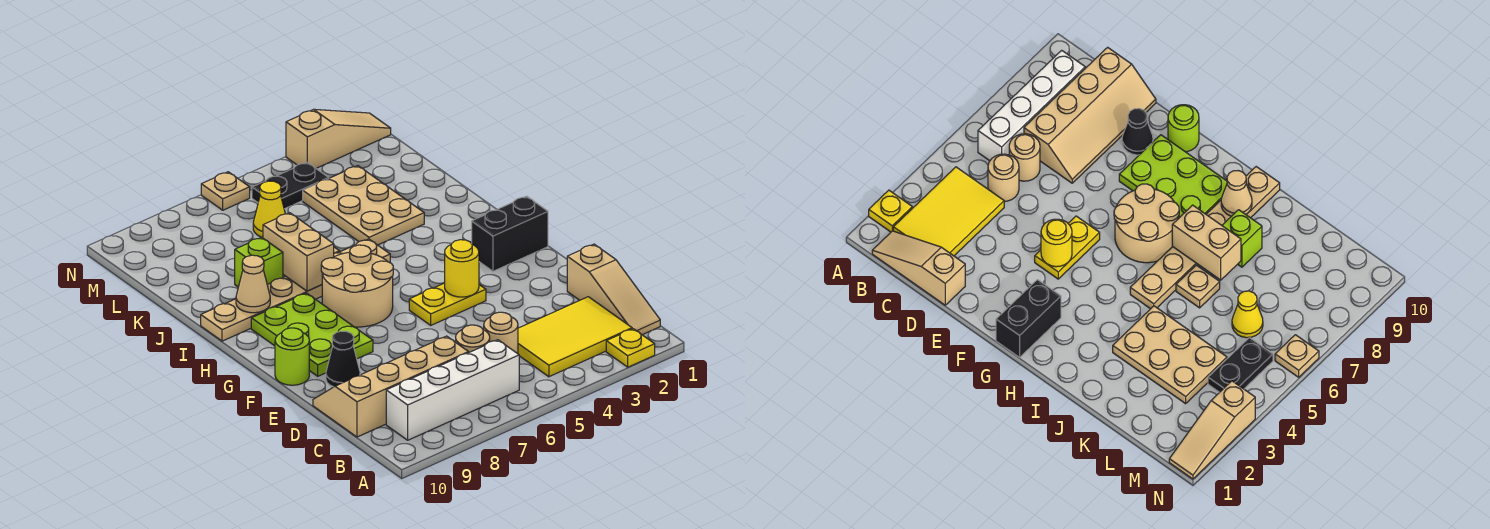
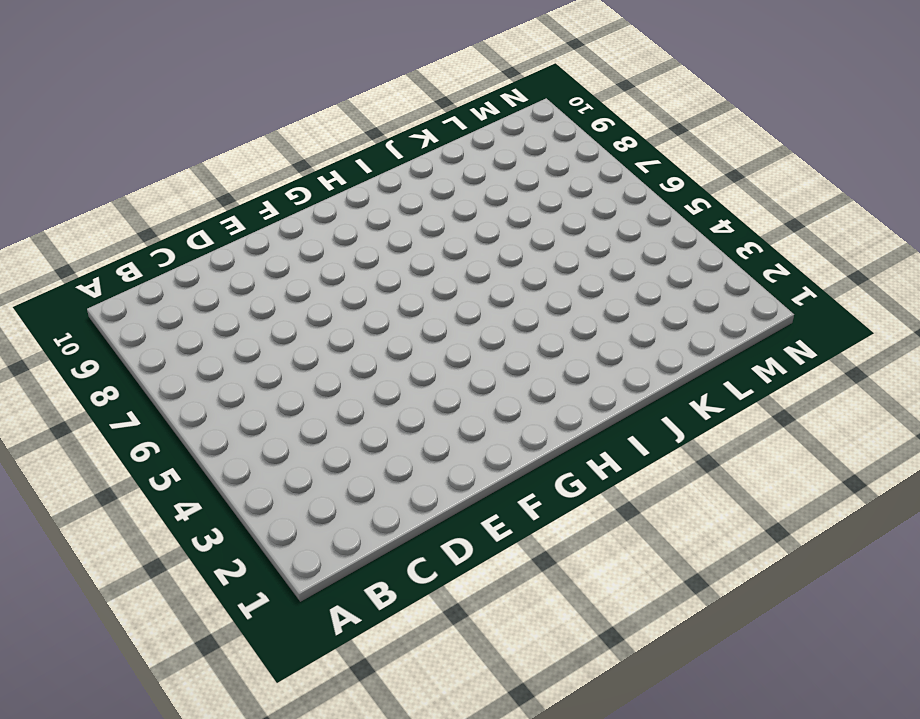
none -> yellow plate A2 level 1
none -> tan slope B1:D1 level 1 top D
none -> yellow tile B2:C4 level 1

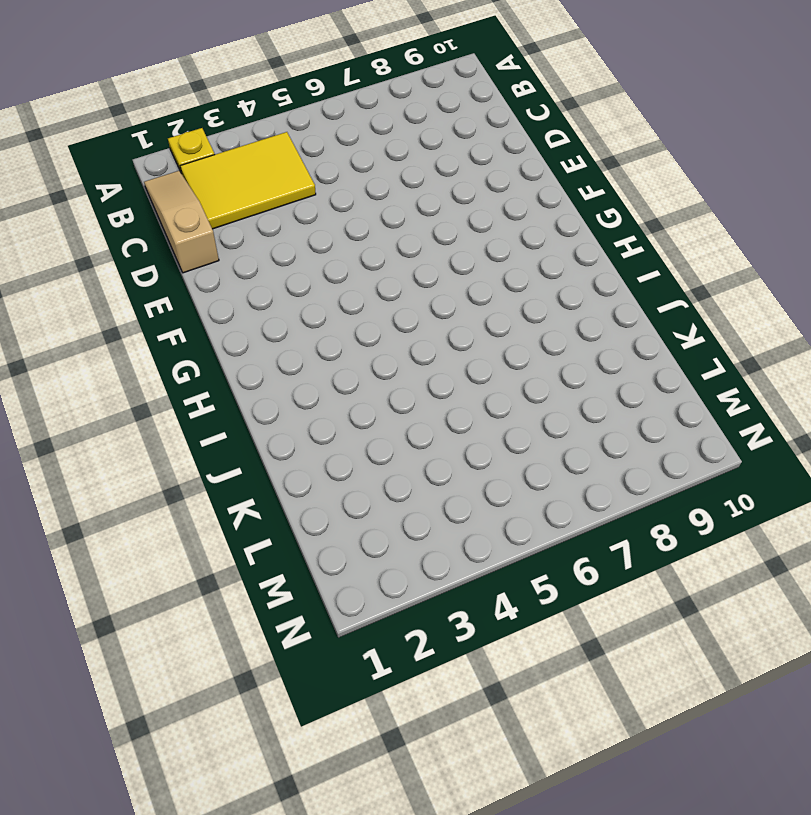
none -> white brick B6:B9 level 1
none -> tan round brick C5 level 1
none -> tan round brick C6 level 1

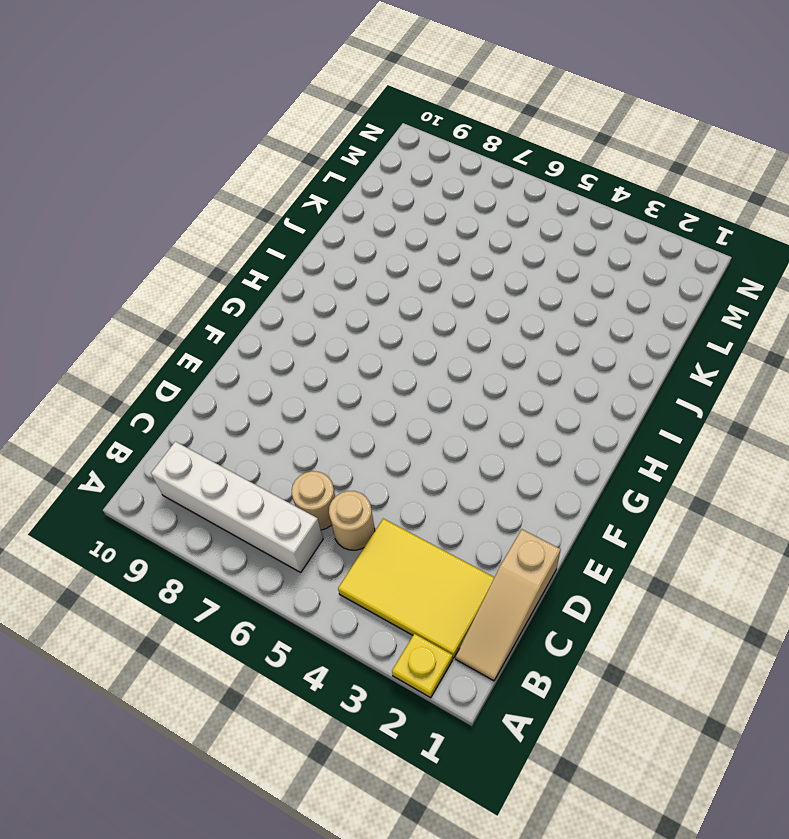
none -> tan slope C7:D10 level 1 top C
none -> black cone E9 level 1
none -> yellow plate F4:F5 level 1

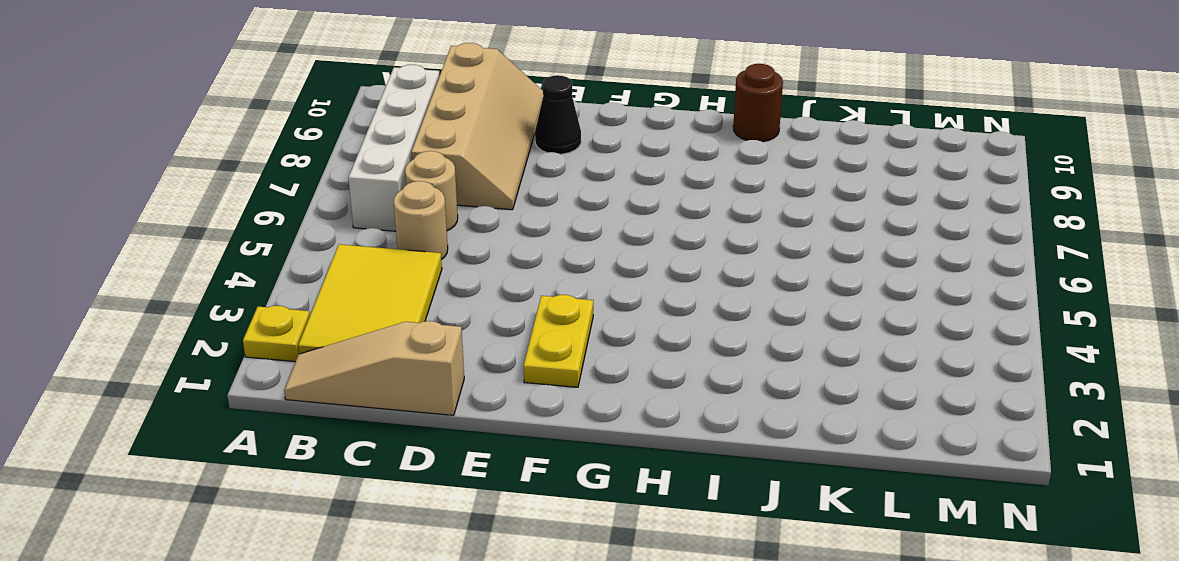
yellow plate F2:F3 level 1 -> yellow plate F4:F5 level 1
brown round brick I10 level 1 -> tan plate I5:I10 level 1
none -> lime plate F8:H9 level 1
none -> lime round brick F10 level 1
none -> black brick G1:G2 level 1

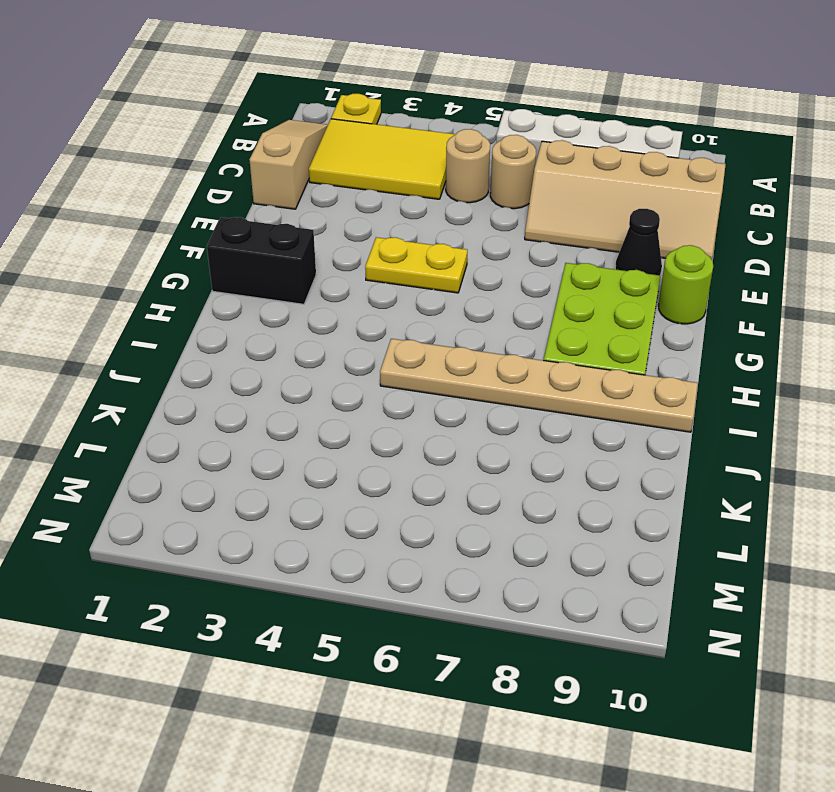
none -> tan round brick G6:H7 level 1
none -> tan plate J3:L4 level 1
none -> tan plate J6 level 1

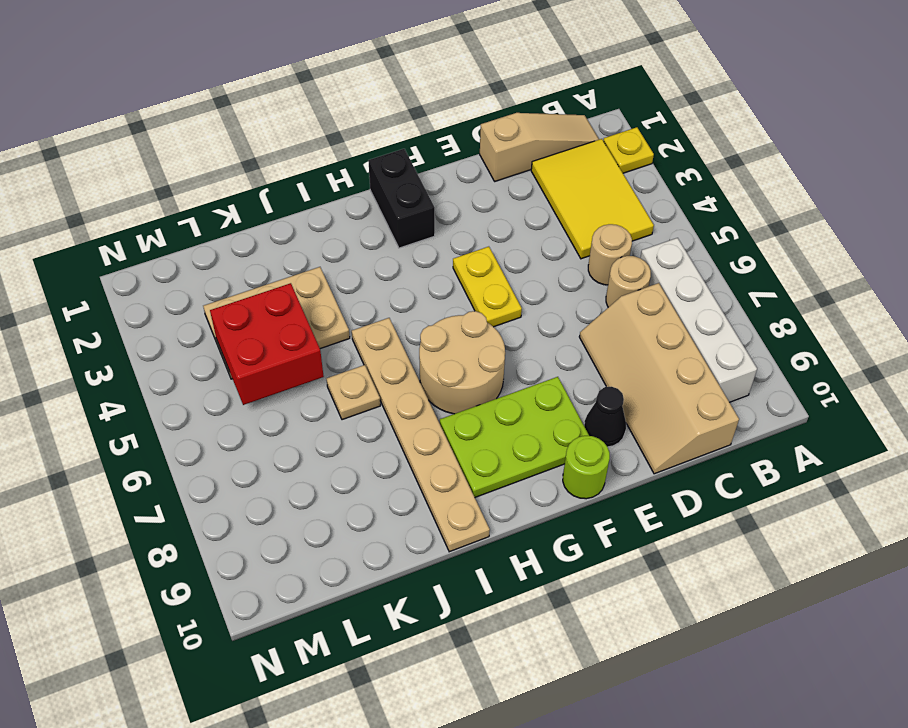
red brick K4:L5 level 2 -> none
none -> lime brick J8 level 1
none -> yellow cone L6 level 1
none -> black plate M4:M5 level 1

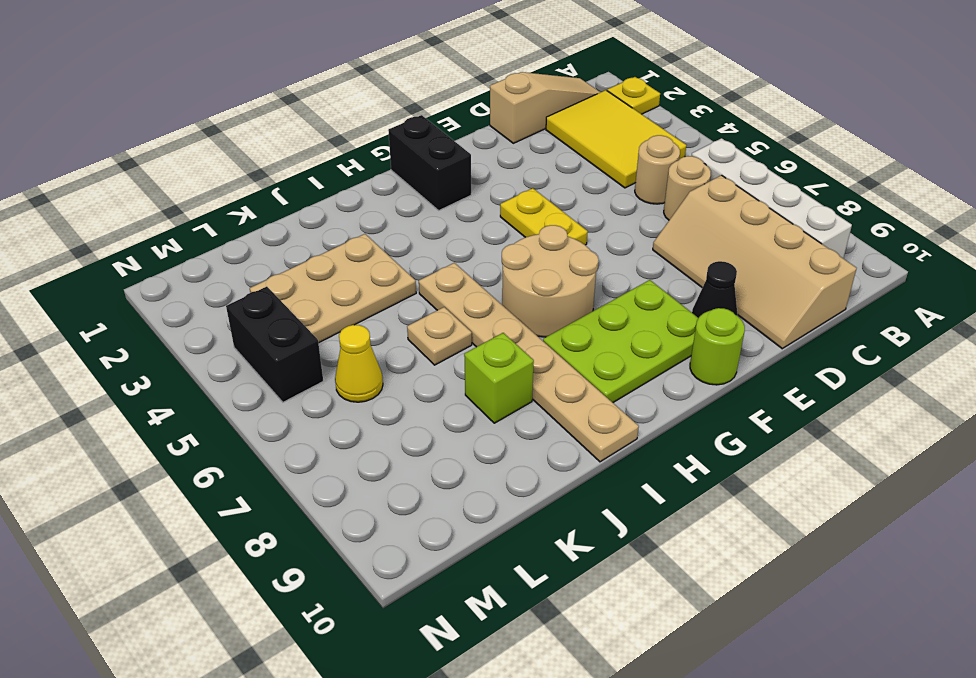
black brick M4:M5 level 1 -> black plate M4:M5 level 1
none -> tan slope N1:N3 level 1 top 3
none -> tan plate N6 level 1
none -> yellow round brick F4 level 2

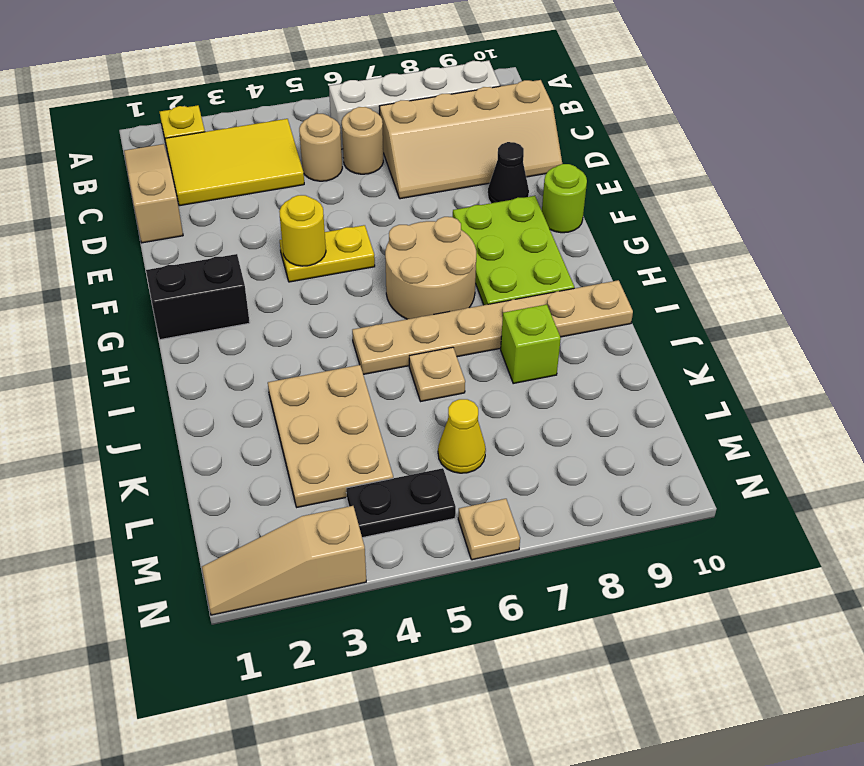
none -> tan brick I7:J7 level 2
none -> tan cone I9 level 2

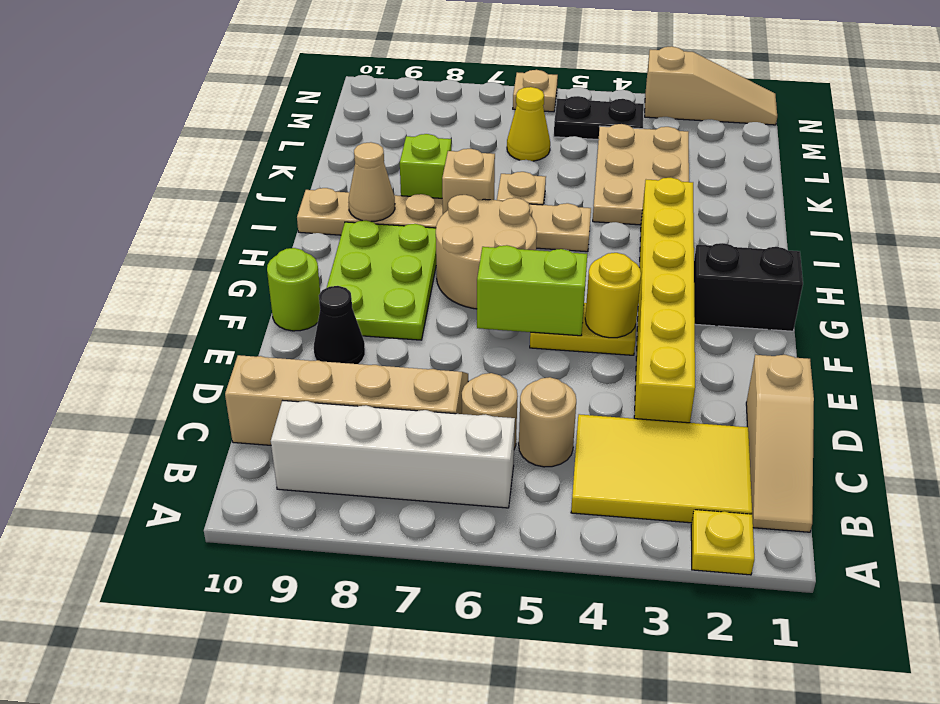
yellow brick D3:I3 level 1 -> none
lime brick F5:F6 level 2 -> none
tan brick I7 level 2 -> tan brick I7:J7 level 2

